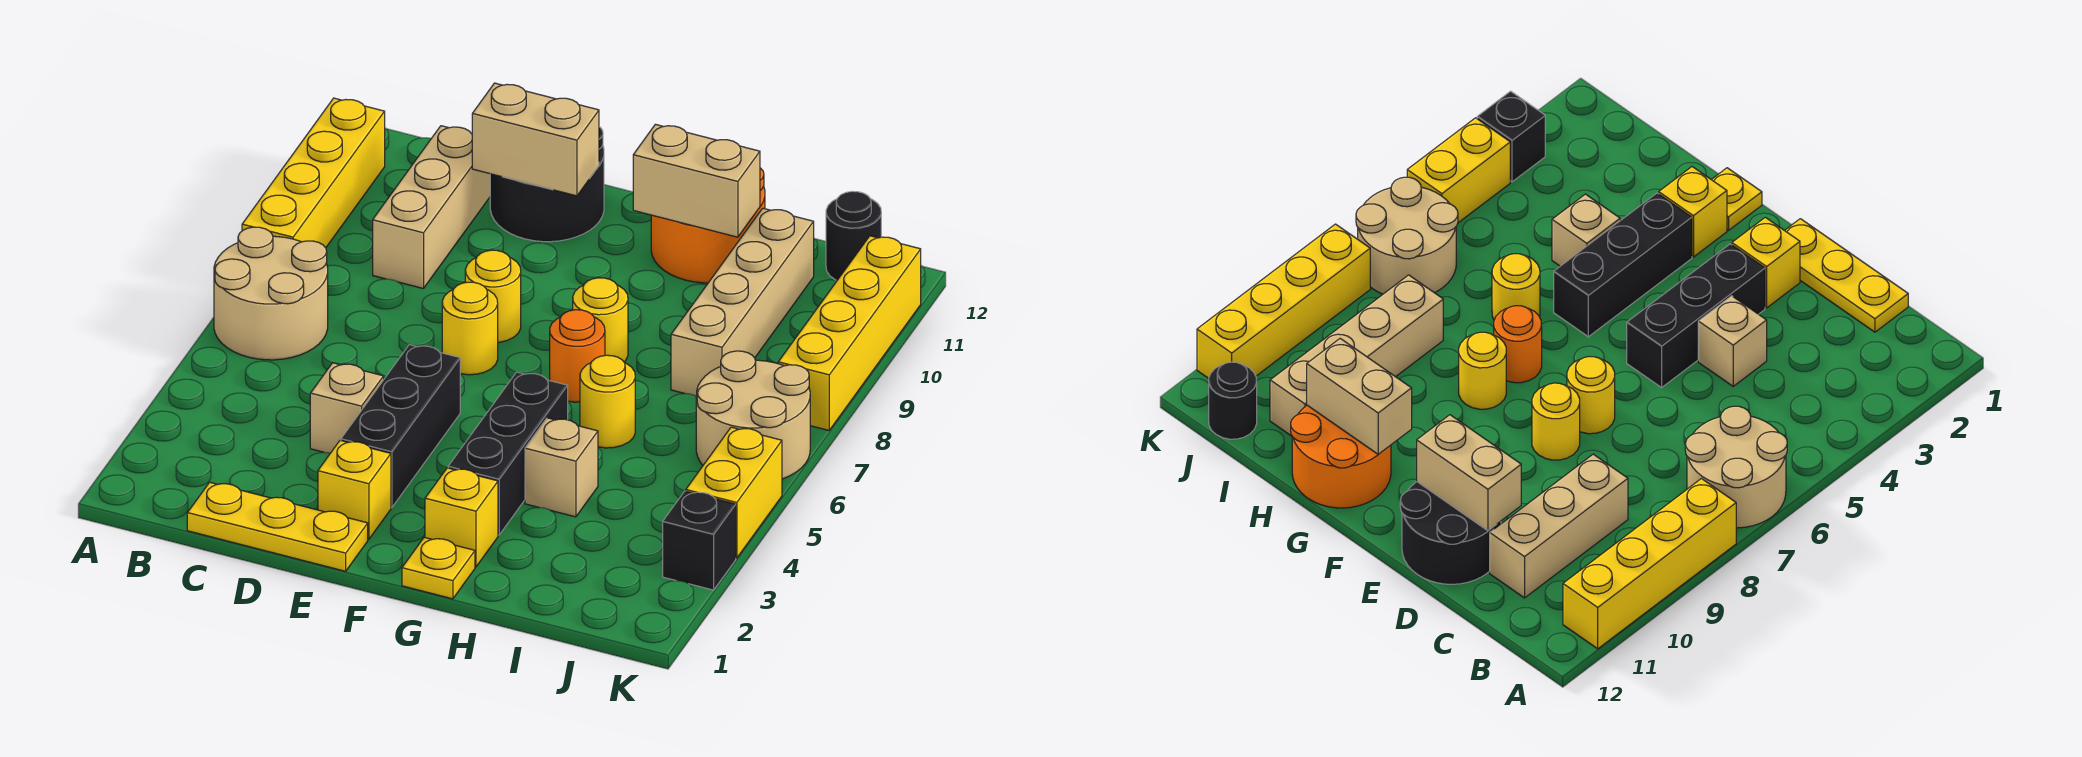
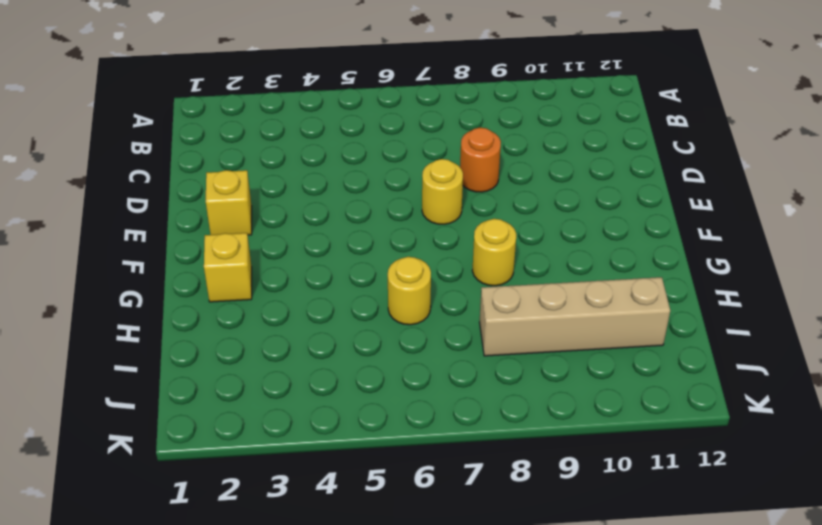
orange round brick D8 level 1 -> orange round brick G7 level 1
none -> tan round brick A6:B7 level 1
none -> yellow brick A8:A11 level 1
none -> yellow plate C1:E1 level 1

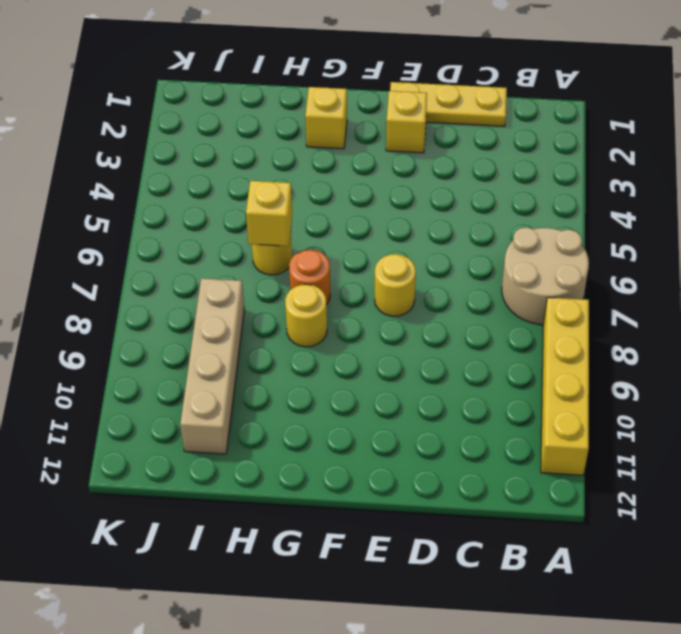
yellow brick H6 level 2 -> none
none -> tan brick C9:C11 level 1
none -> tan brick D4 level 1
none -> black round brick D11:E12 level 1

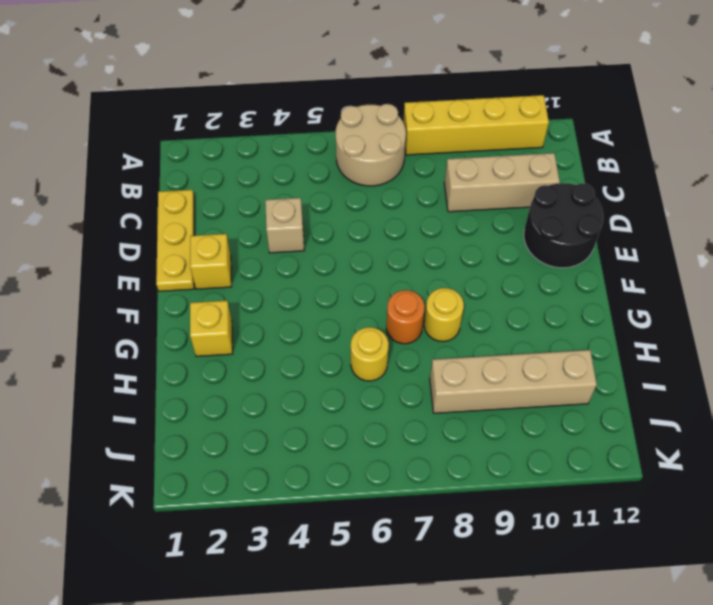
none -> black brick E3:E5 level 1
none -> yellow round brick E7 level 1
none -> yellow round brick E8 level 1

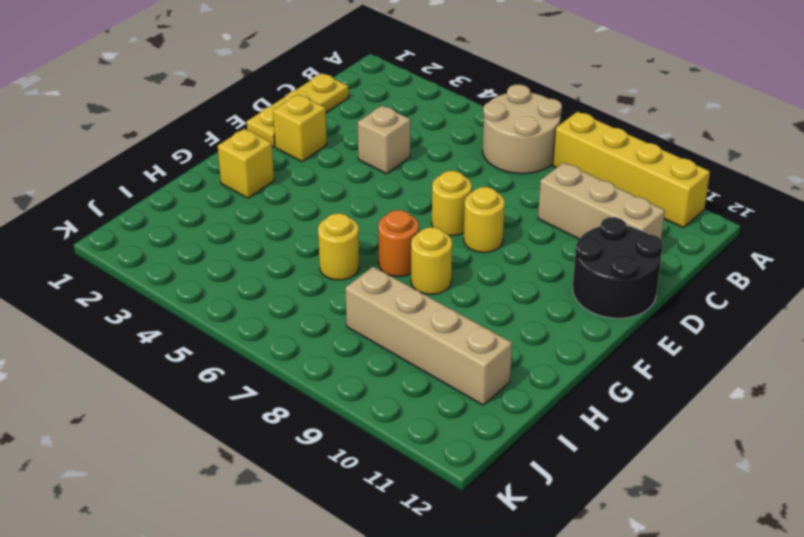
none -> black brick E3:E5 level 1
none -> yellow plate G1 level 1
none -> black brick G3:G5 level 1

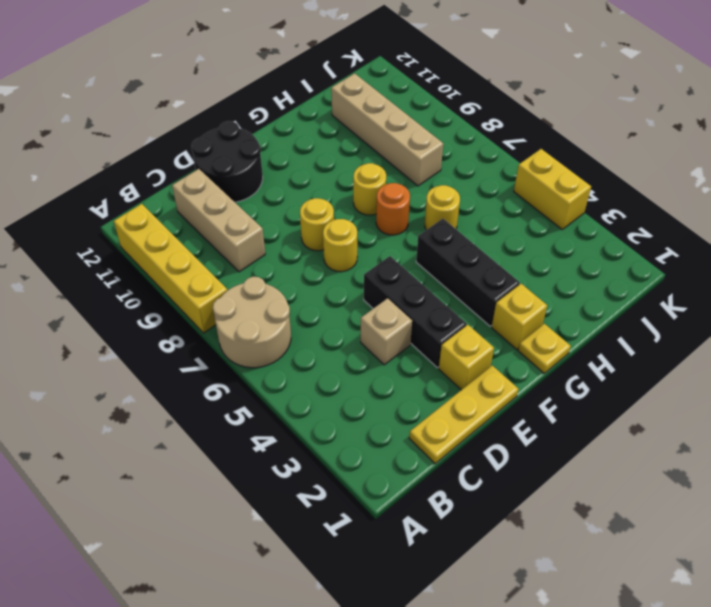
none -> orange round brick G11:H12 level 1
none -> tan brick H4 level 1
none -> tan round brick J6:K7 level 1

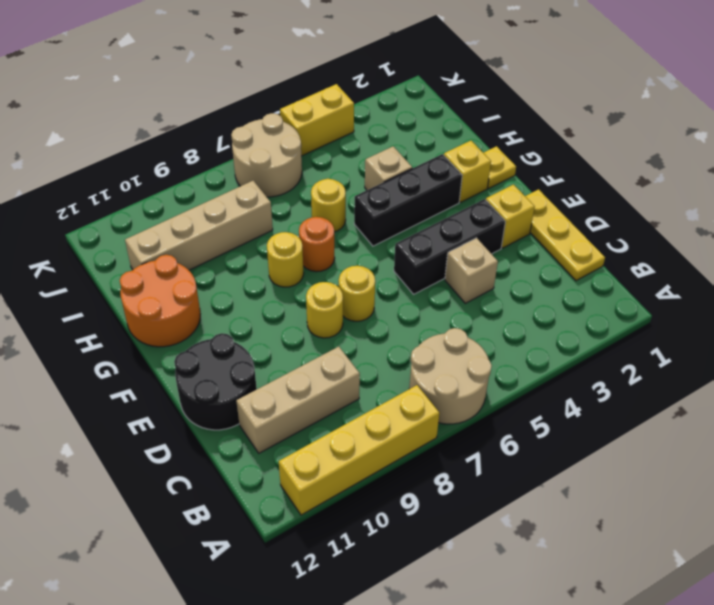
none -> black round brick J12 level 1
none -> black brick K3 level 1
none -> yellow brick K8:K11 level 1

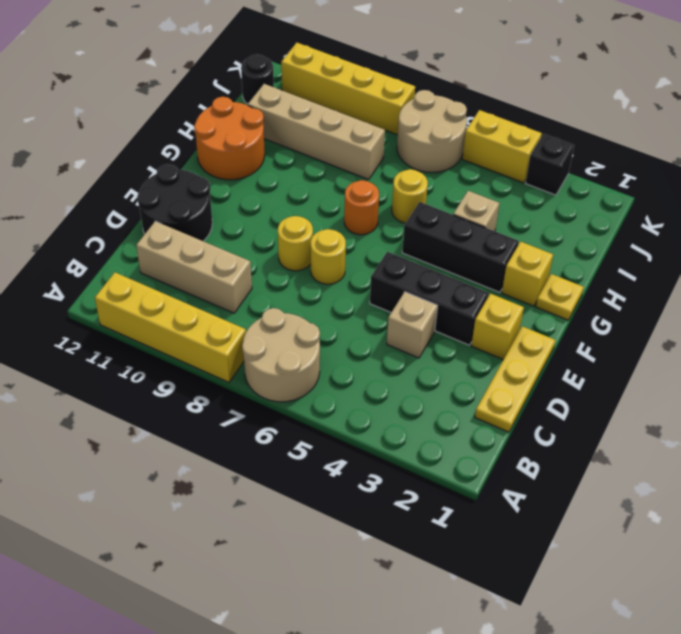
none -> yellow round brick G8 level 1
none -> tan brick D11:E11 level 2
none -> tan brick G11:H11 level 2

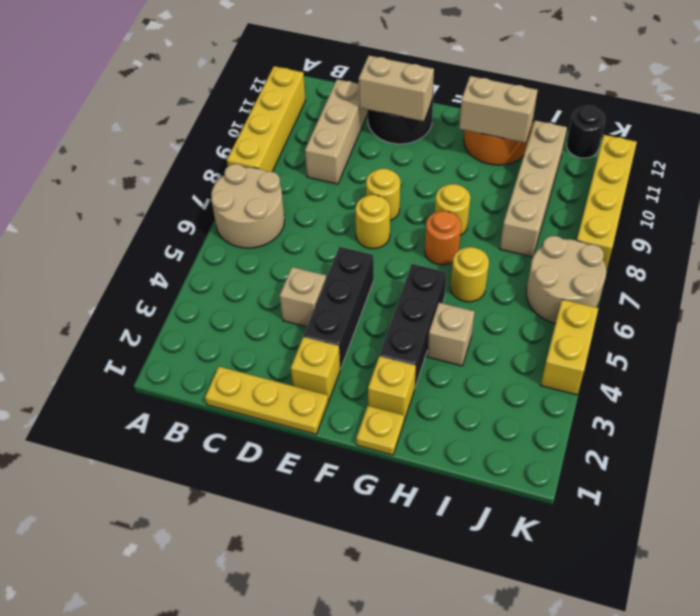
none -> black brick K3 level 1

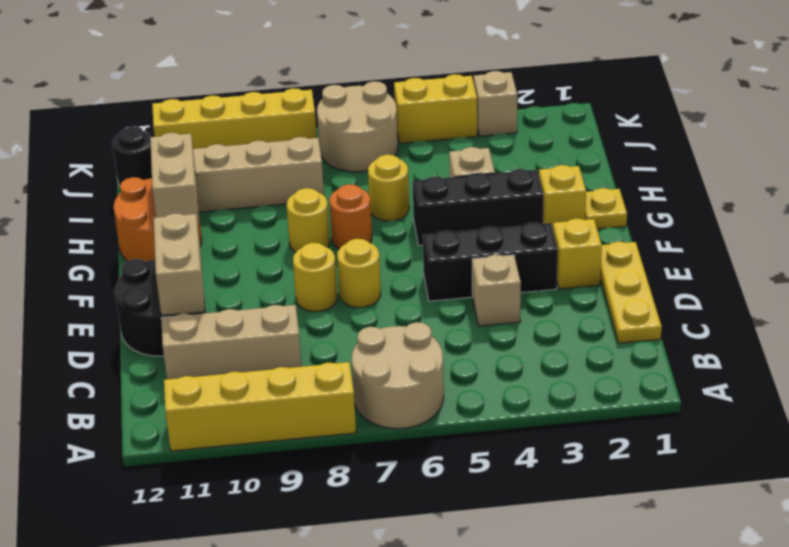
tan brick K3 level 1 -> black brick K3 level 1

